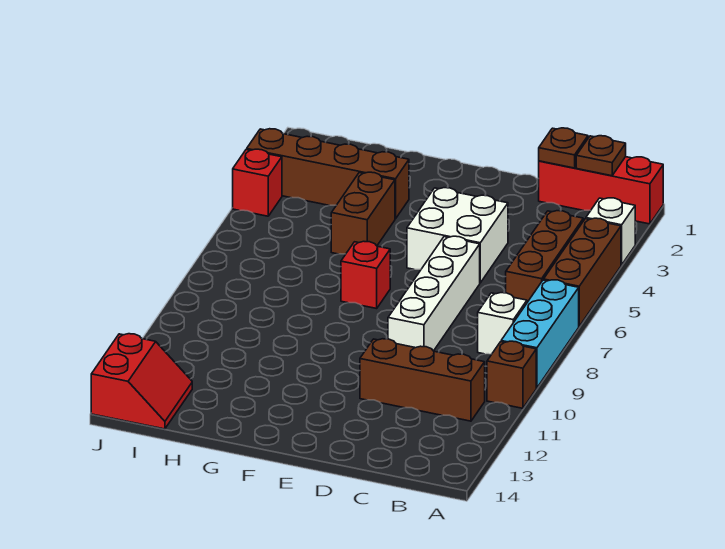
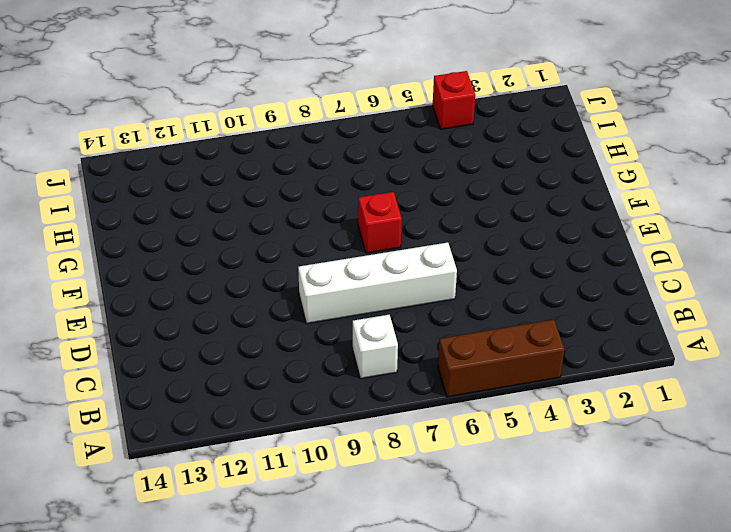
none -> red brick A1:C1 level 1
none -> white brick A3 level 1
none -> cyan brick A7:A9 level 1

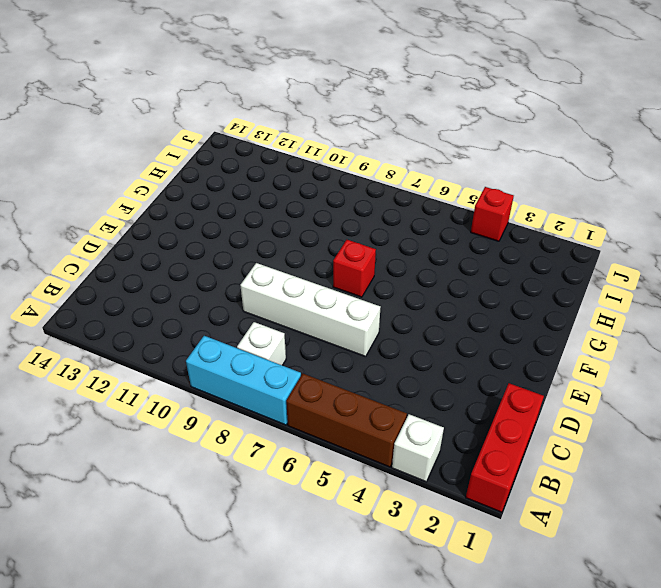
none -> brown brick A10 level 1
none -> brown brick B4:B6 level 1
none -> brown brick B11:D11 level 1

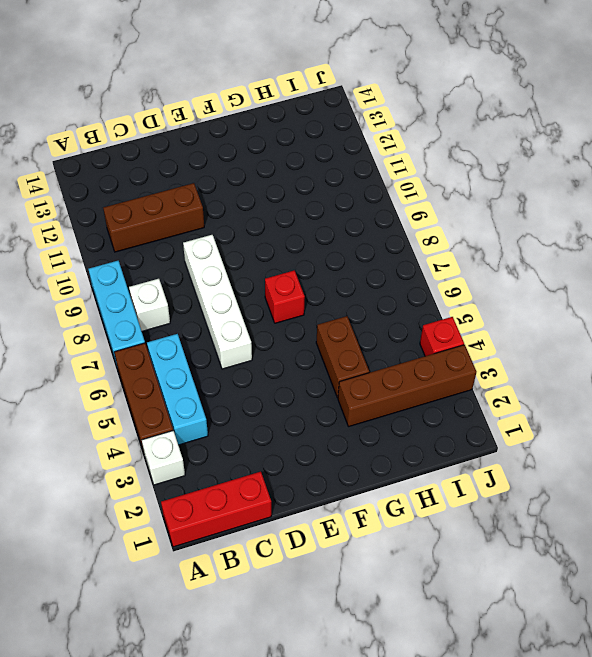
cyan brick B4:B6 level 1 -> brown brick B4:B6 level 1
none -> brown brick A10 level 1
none -> white brick D4:E5 level 1
none -> red slope I13:J14 level 1 top J

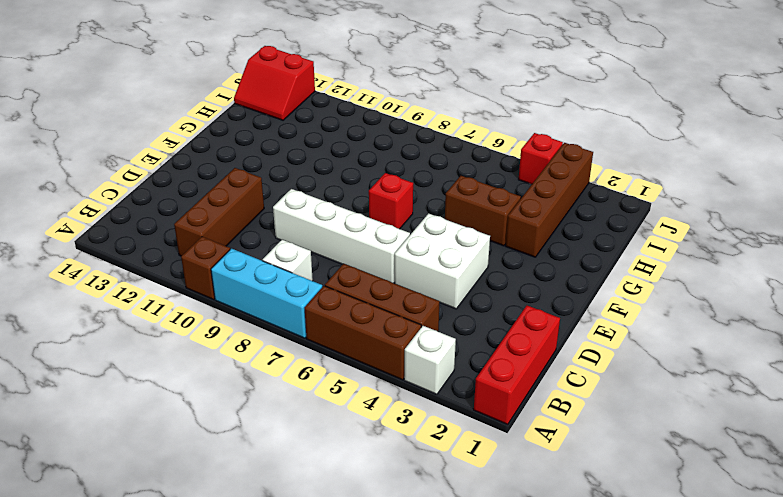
none -> brown plate B1 level 2
none -> brown plate C1 level 2

